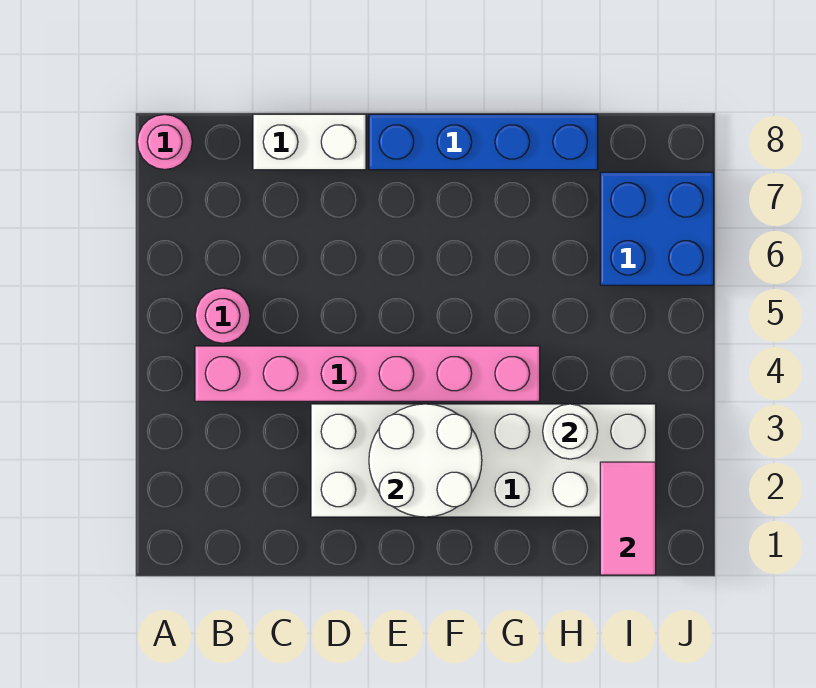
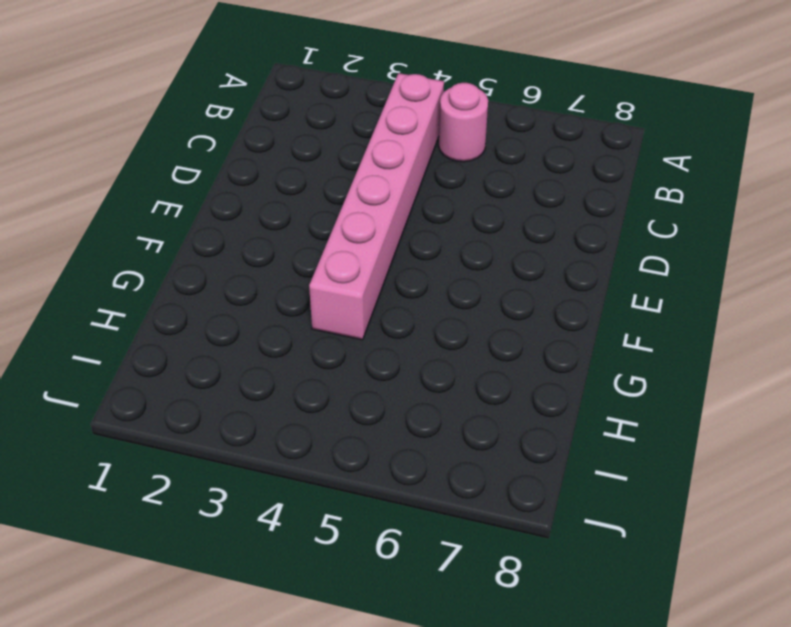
none -> pink round brick A8 level 1
none -> white brick C8:D8 level 1

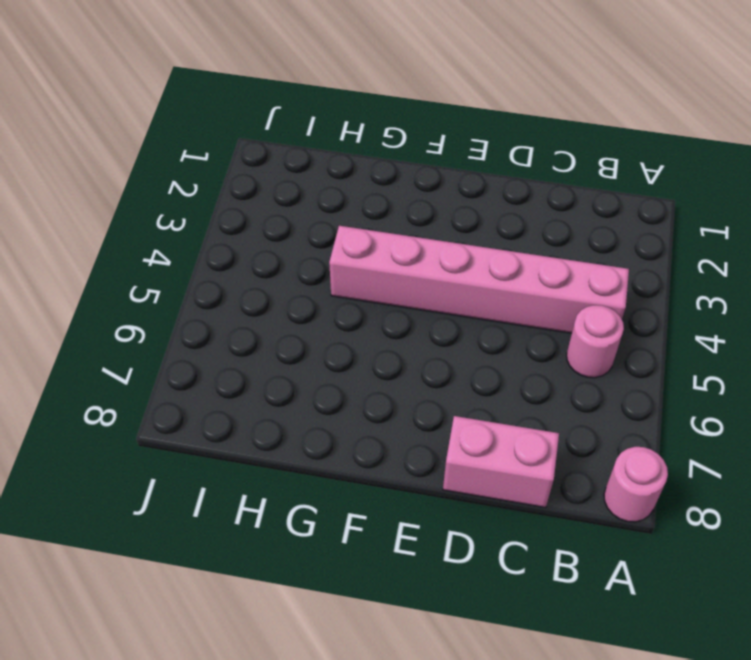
pink brick C8:D8 level 1 -> white brick C8:D8 level 1
none -> white brick D2:I3 level 1
none -> blue brick E8:H8 level 1

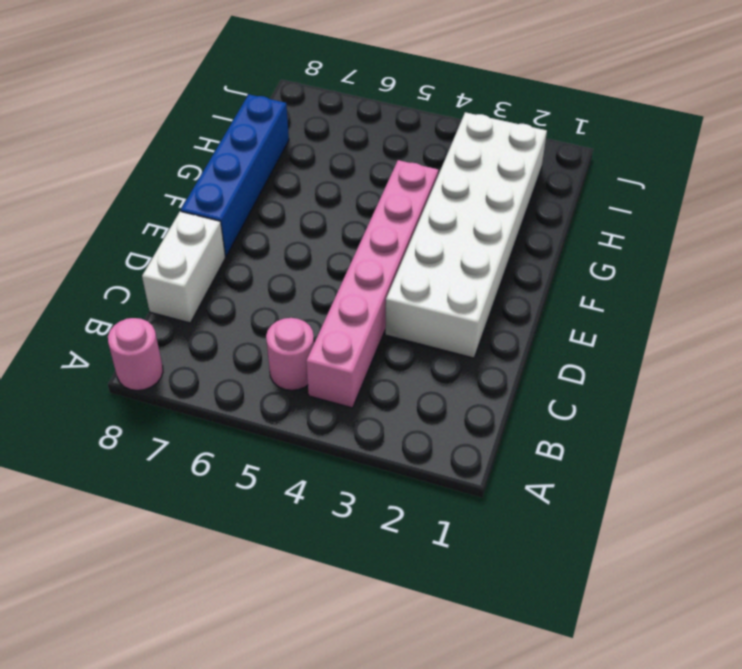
none -> blue brick I6:J7 level 1
none -> white round brick E2:F3 level 2

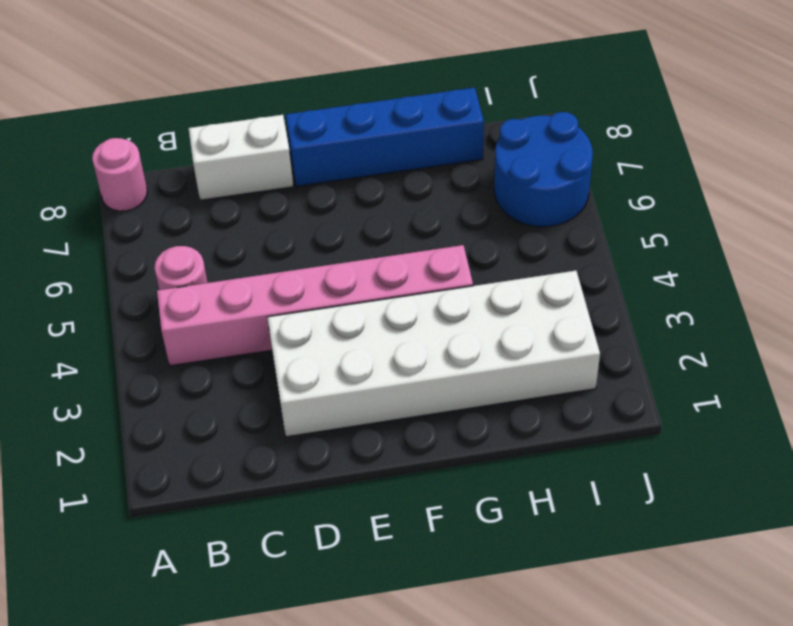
blue round brick I6:J7 level 1 -> blue brick I6:J7 level 1
none -> white round brick E2:F3 level 2
none -> white round brick H3 level 2

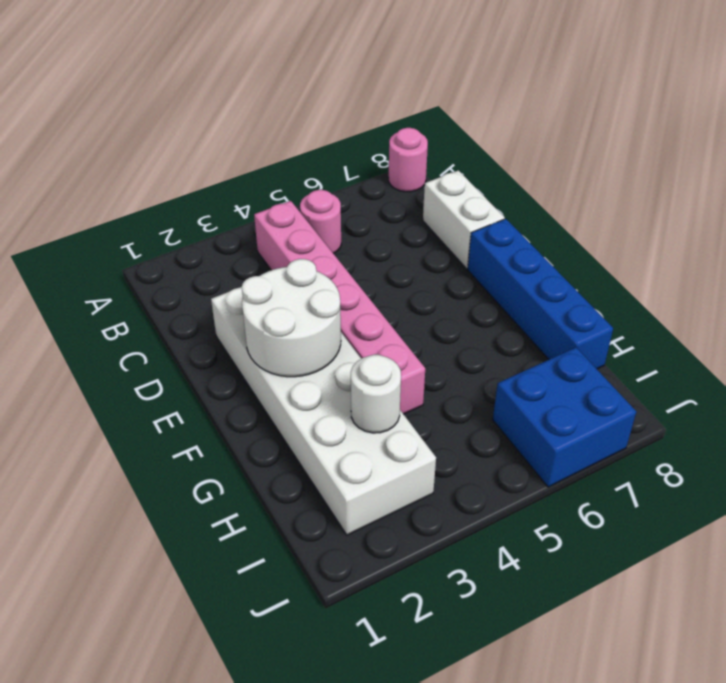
none -> pink tile I1:I2 level 2

